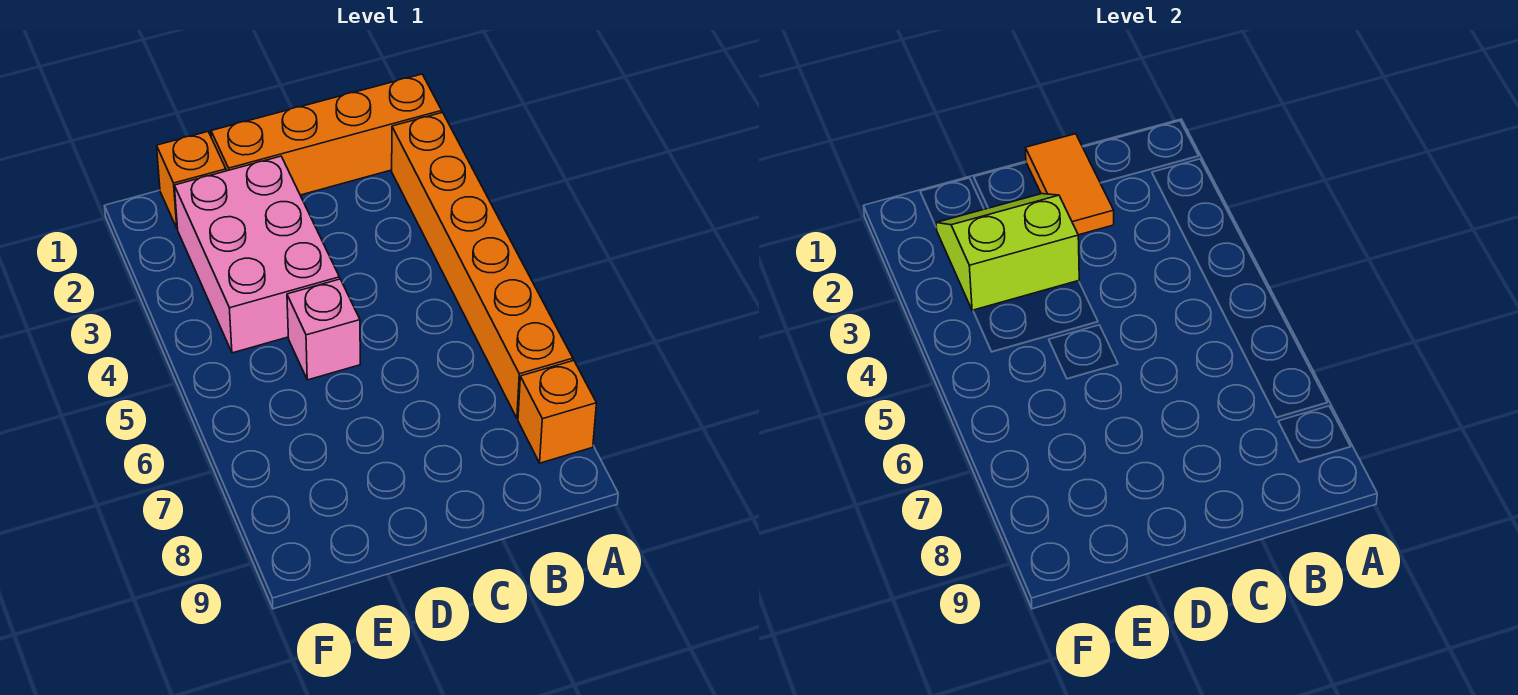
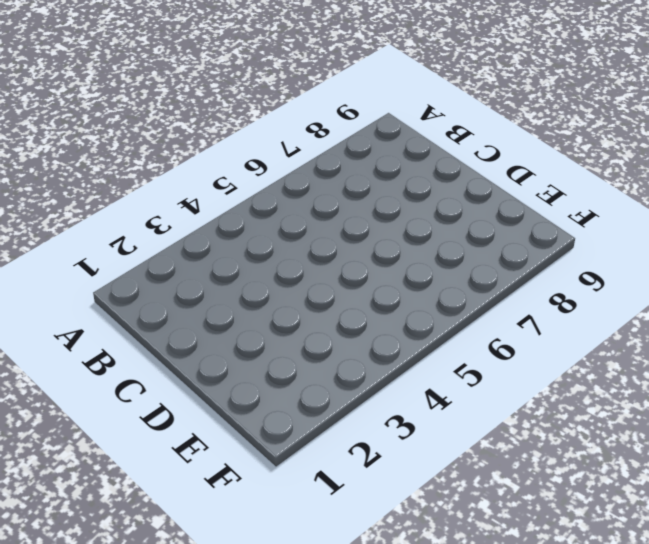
none -> orange brick A1:D1 level 1
none -> orange brick A2:A7 level 1

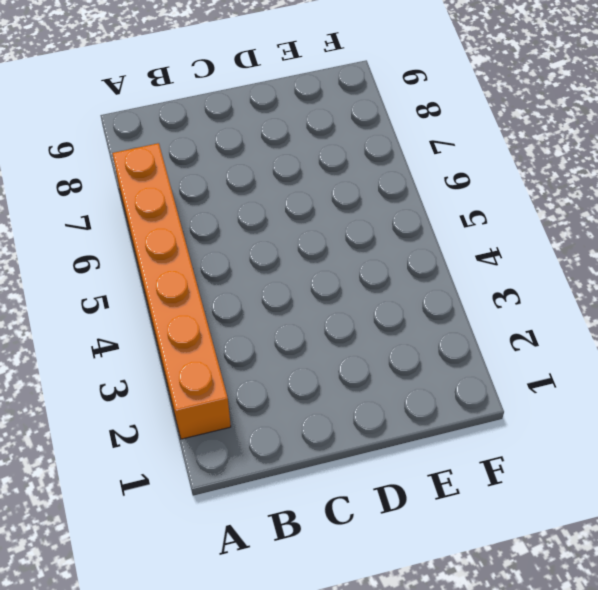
none -> orange brick A1:D1 level 1
none -> orange brick A8 level 1

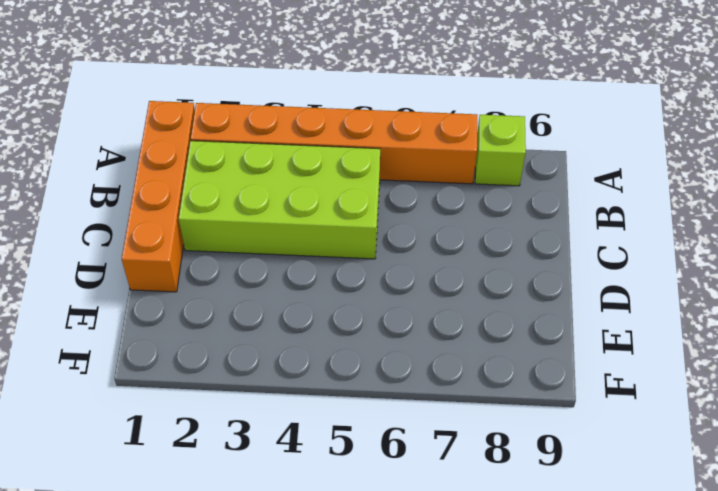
lime brick A8 level 1 -> orange brick A8 level 1
lime brick B2:C5 level 1 -> none
none -> pink brick D2:E4 level 1
none -> pink brick D5 level 1

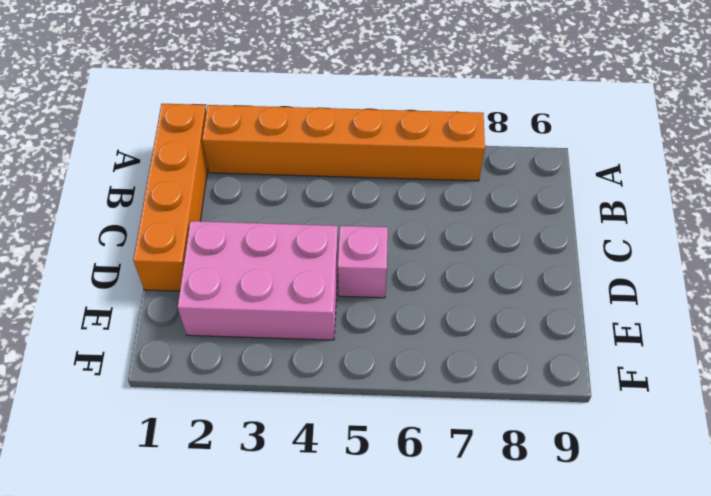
none -> orange brick A8 level 1
none -> orange brick E1 level 1

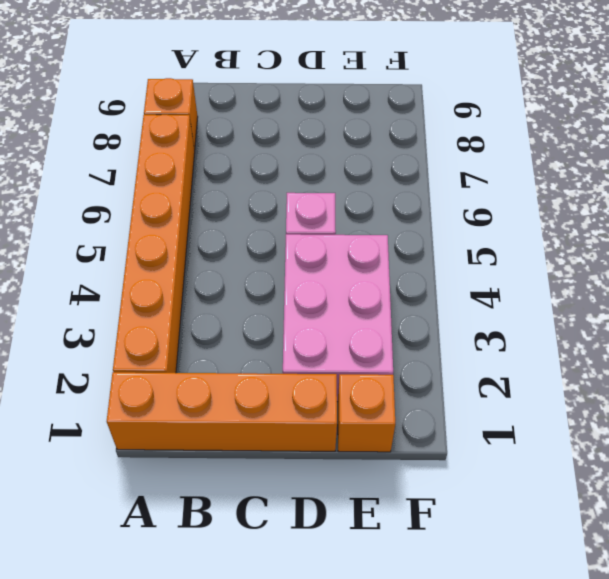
none -> orange tile C1:C2 level 2
none -> lime slope D2:E3 level 2 top 3

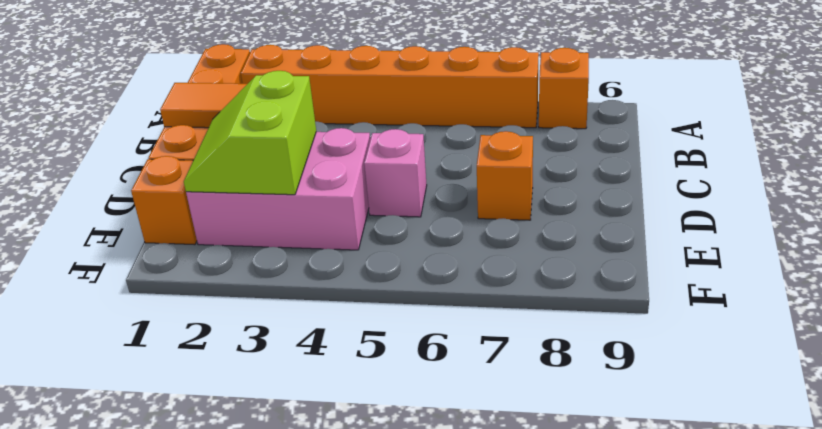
orange brick D7 level 1 -> none

